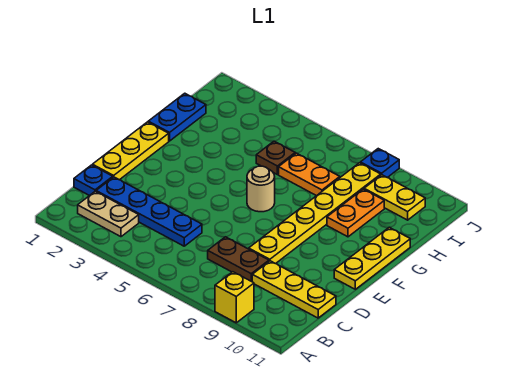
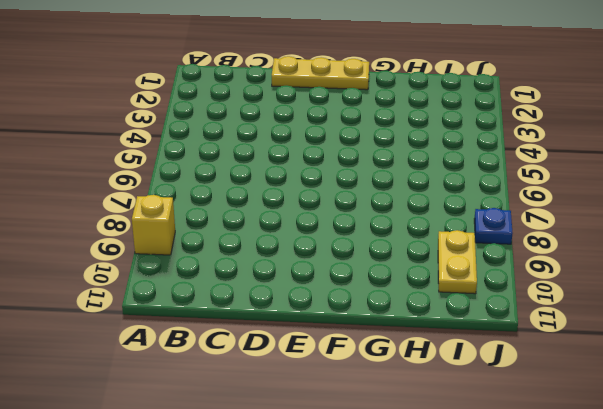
none -> tan plate B2:B3 level 1
none -> blue plate C1 level 1
none -> blue plate C2:C5 level 1

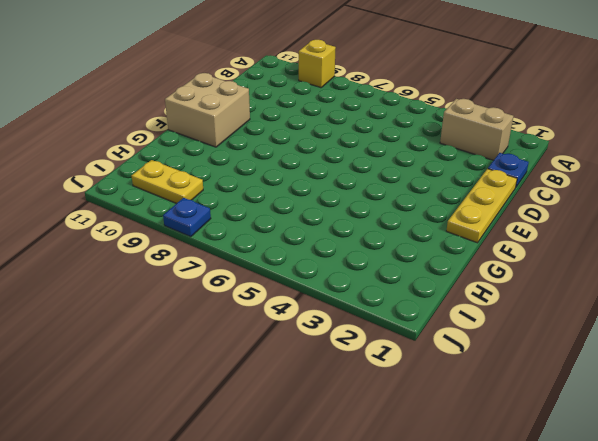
tan brick B2:B3 level 1 -> tan plate B2:B3 level 1
tan brick E10:F11 level 1 -> yellow plate E11:G11 level 1
none -> blue plate C2:C5 level 1
none -> brown plate C7:C8 level 1
none -> yellow plate C9:C11 level 1

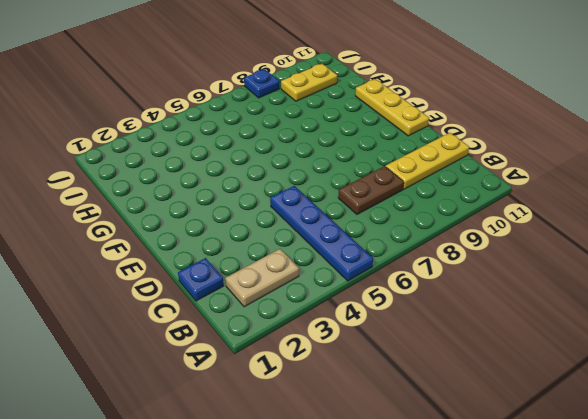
blue plate A5:D5 level 1 -> blue plate C2:C5 level 1
none -> yellow brick A9 level 1
none -> yellow plate D1:F1 level 1
none -> yellow plate D8:I8 level 1

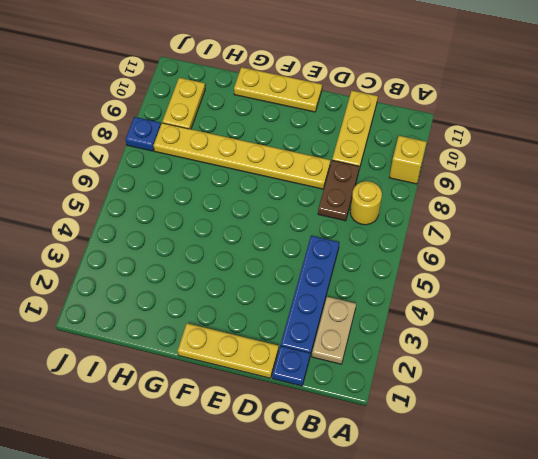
yellow round brick B7 level 1 -> none
none -> tan round brick F6 level 1
none -> blue plate G1:H1 level 1
none -> orange plate G9:H9 level 1

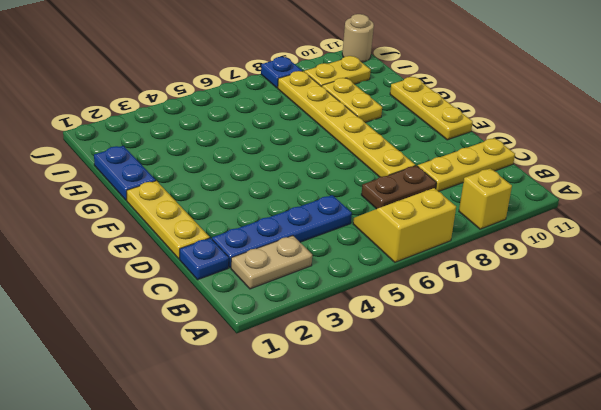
yellow slope A6:B7 level 1 top A -> none
yellow plate G9:H9 level 1 -> orange plate G9:H9 level 1
tan round brick J11 level 1 -> tan round brick F6 level 1
none -> brown plate H5 level 1
none -> orange plate H6:H7 level 1

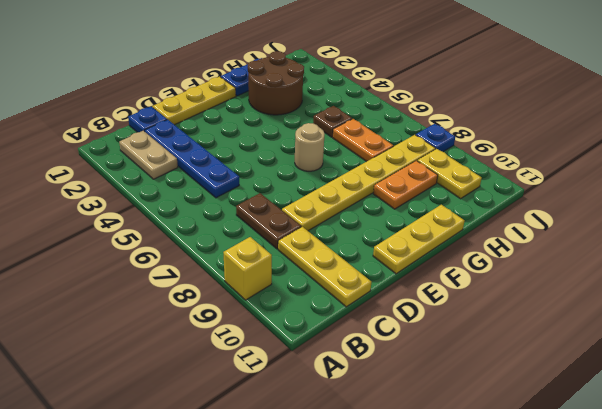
brown round brick G2:H3 level 1 -> none

